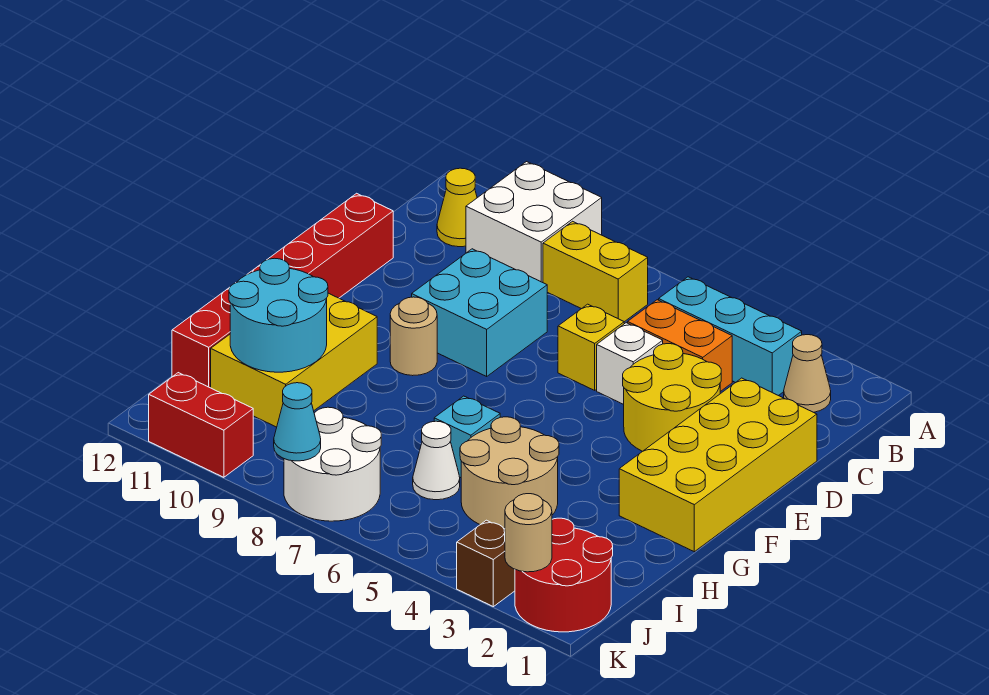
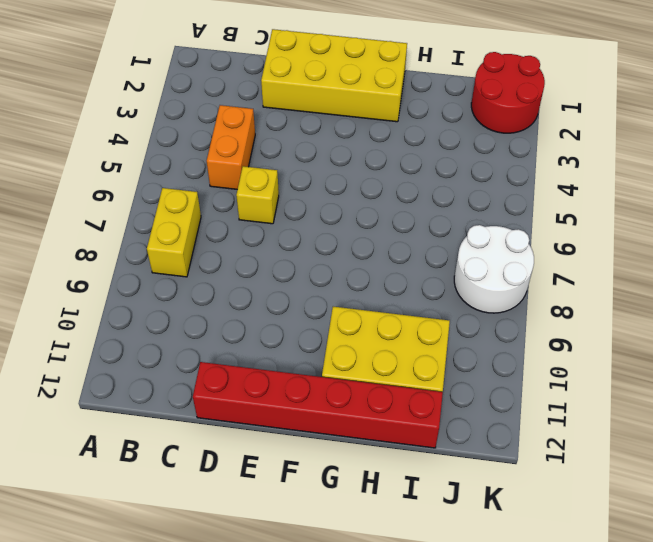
none -> white brick A9:B10 level 1
none -> tan cone B2 level 1
none -> cyan brick B3:B5 level 1

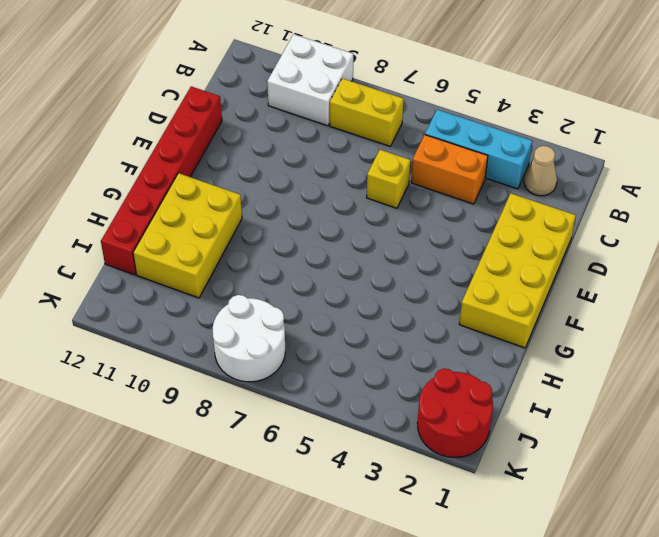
none -> yellow cone B11 level 1
none -> yellow round brick D3:E4 level 1
none -> white brick D5 level 1

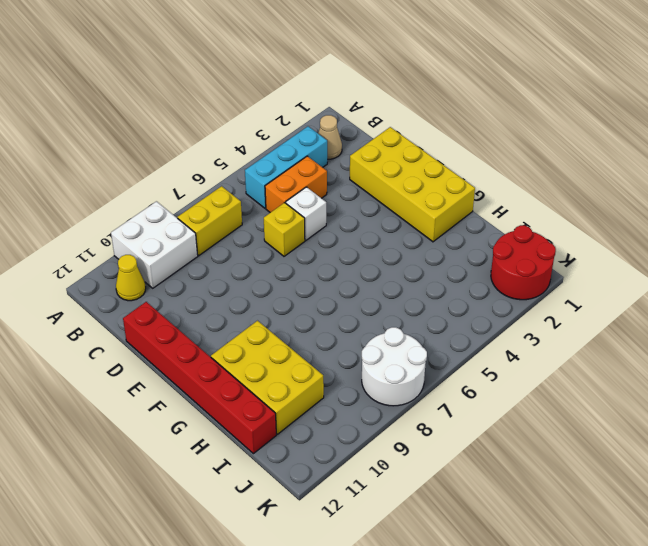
none -> yellow round brick D3:E4 level 1
none -> cyan brick D8:E9 level 1
none -> tan round brick F9 level 1

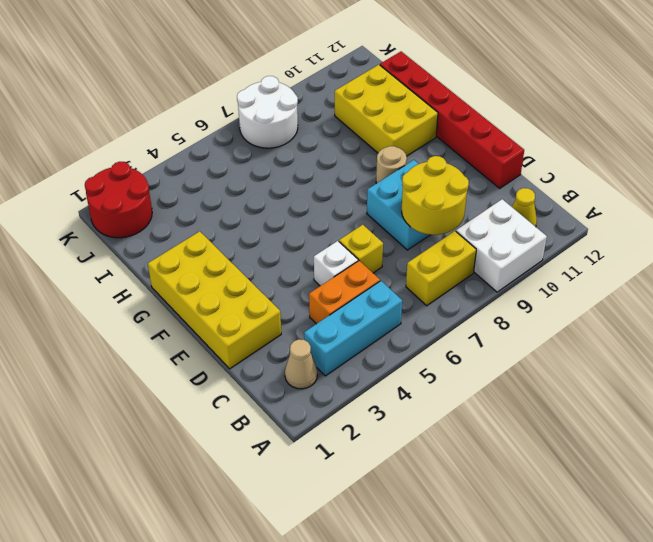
yellow round brick C8:D9 level 2 -> yellow round brick D3:E4 level 1
none -> tan round brick H4:I5 level 1
none -> cyan brick H6 level 1
none -> white cone I6 level 1

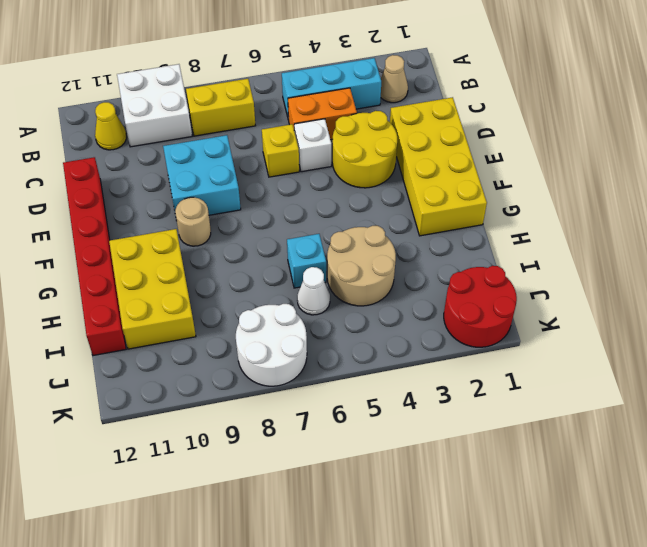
none -> brown brick K3 level 1
none -> red brick K10:K11 level 1
none -> cyan round brick H10:I11 level 2

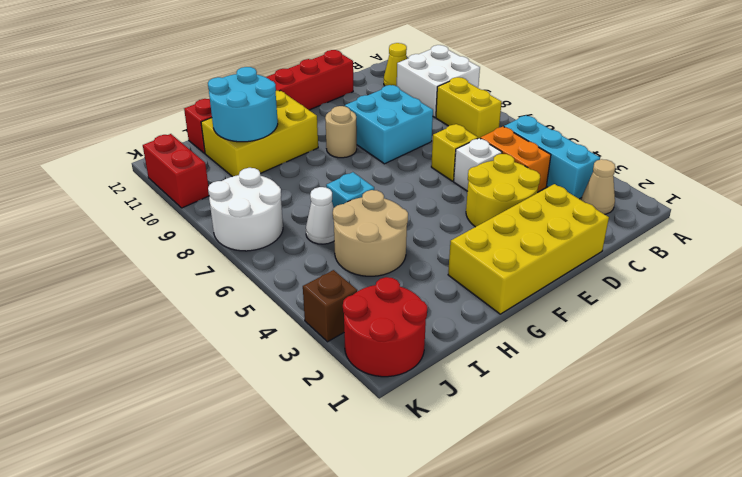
none -> tan round brick K2 level 2
none -> cyan cone K8 level 2

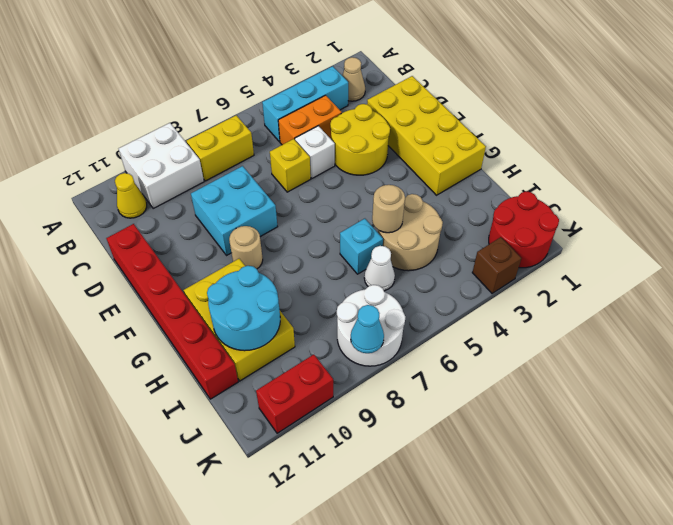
tan round brick H5 level 2 -> tan round brick K2 level 2

